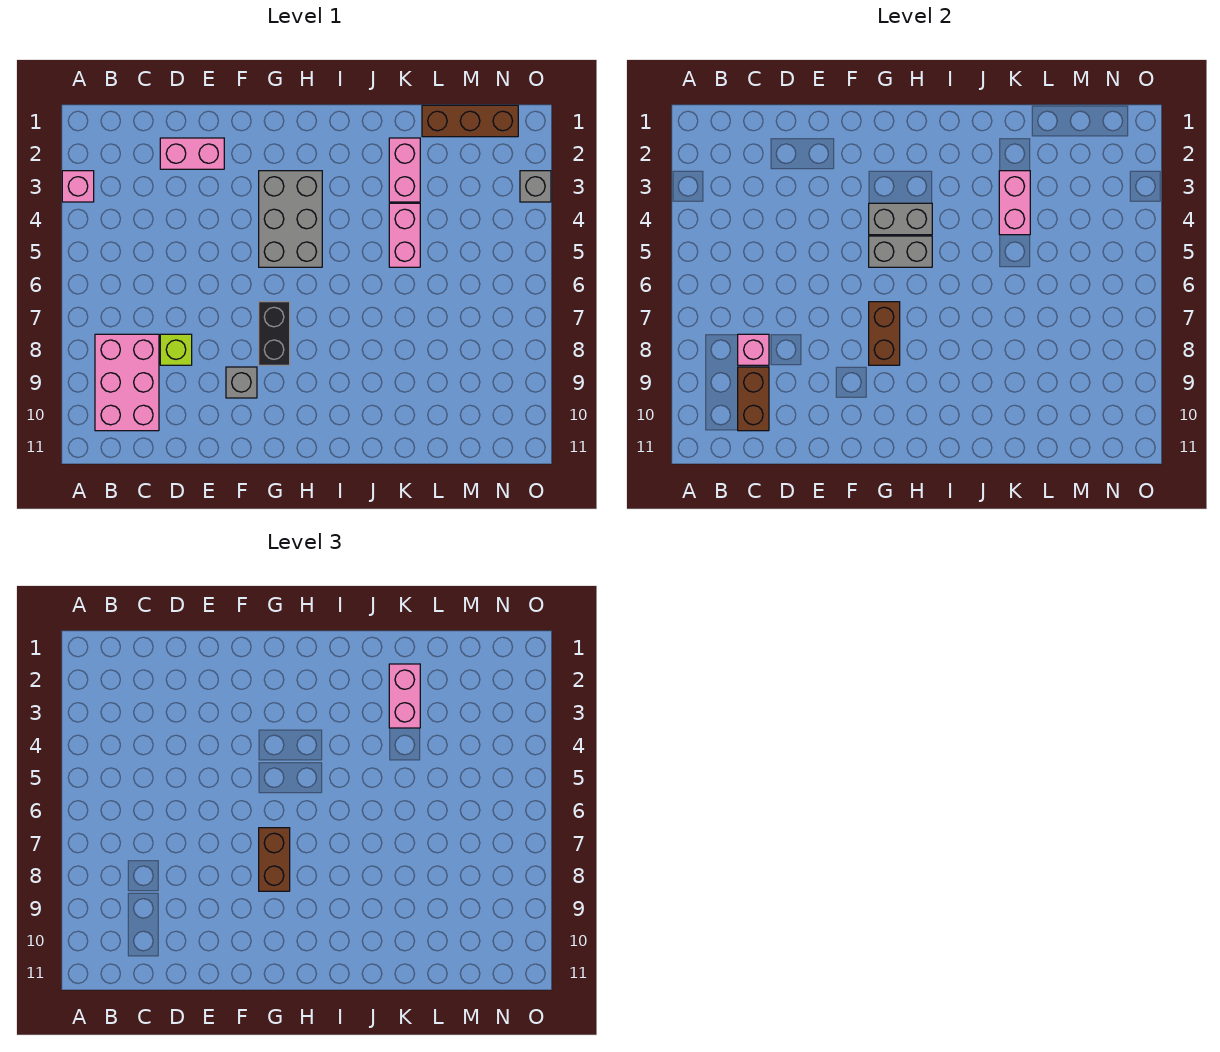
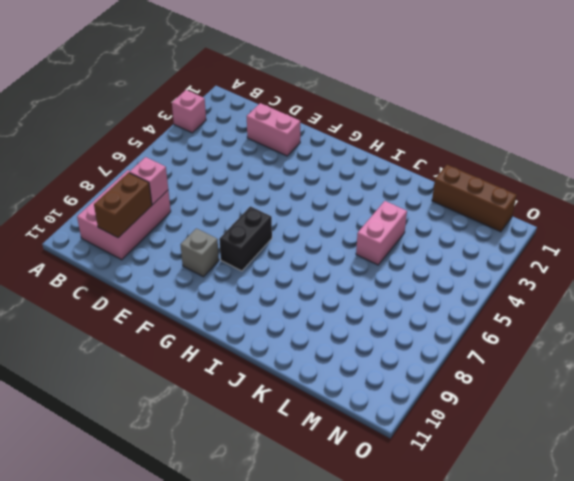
none -> lime brick D8 level 1
none -> grey brick G3:H5 level 1
none -> pink brick K2:K3 level 1

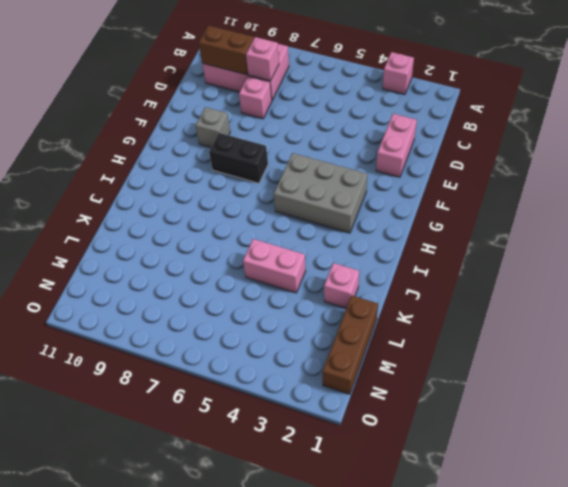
pink brick D8 level 1 -> lime brick D8 level 1
pink brick K2 level 1 -> pink brick K2:K3 level 1
none -> grey brick O3 level 1
none -> grey brick G4:H4 level 2
none -> grey brick G5:H5 level 2

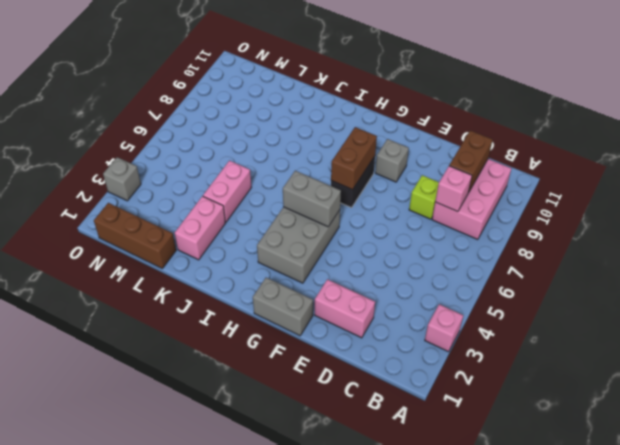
grey brick F1:G1 level 1 -> grey brick G4:H4 level 2
none -> pink brick K3:K4 level 2
none -> brown brick G7:G8 level 3
none -> pink brick K2:K3 level 3

